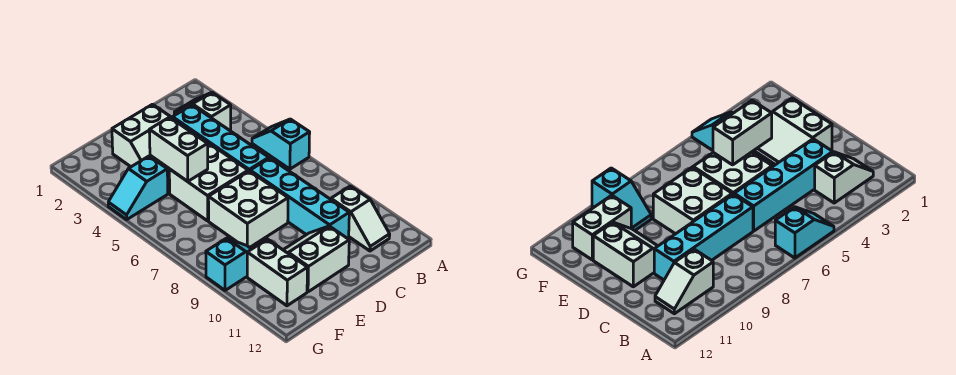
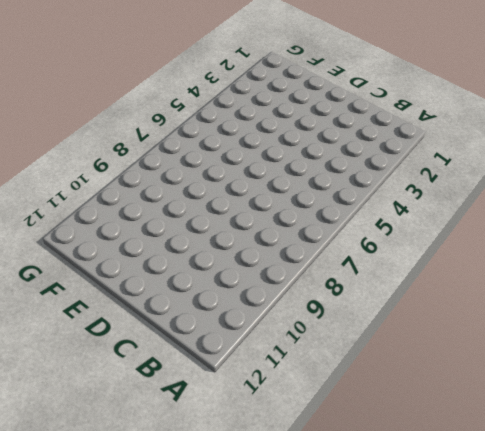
none -> cyan slope A5:A6 level 1 top 6
none -> white slope B2:B3 level 1 top 3
none -> white slope B10:B11 level 1 top 10

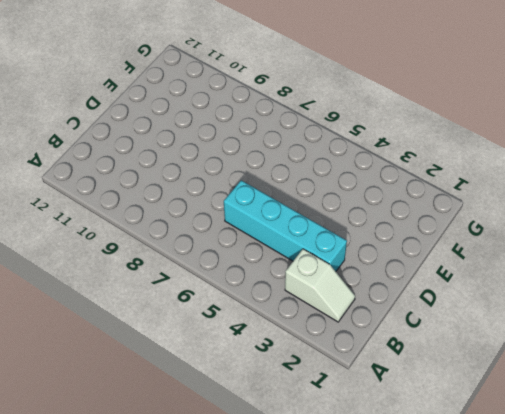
none -> cyan slope A5:A6 level 1 top 6
none -> white slope B10:B11 level 1 top 10
none -> cyan brick C7:C10 level 1

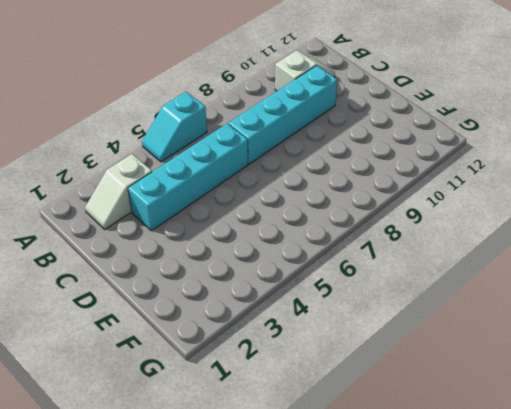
none -> white slope D2:E3 level 1 top 2
none -> white brick D5:E6 level 1
none -> white brick D7:E8 level 1

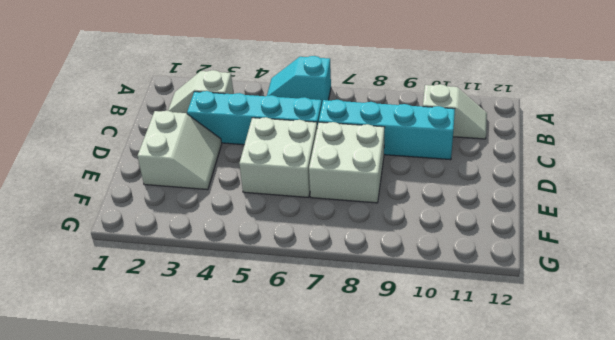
none -> white slope D10:E11 level 1 top 11
none -> cyan slope F4:G4 level 1 top F
none -> cyan slope F9:G9 level 1 top G

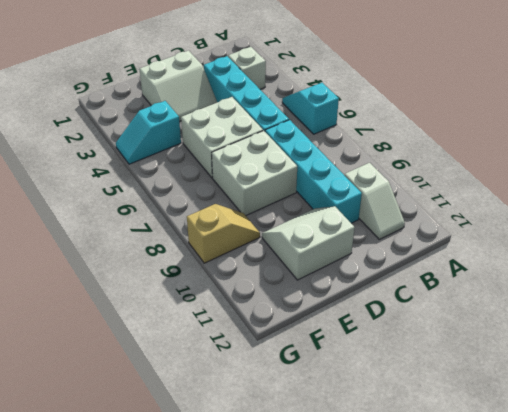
tan slope F9:G9 level 1 top G -> cyan slope F9:G9 level 1 top G
none -> white brick F10:F11 level 1
none -> white brick E4:E5 level 2

